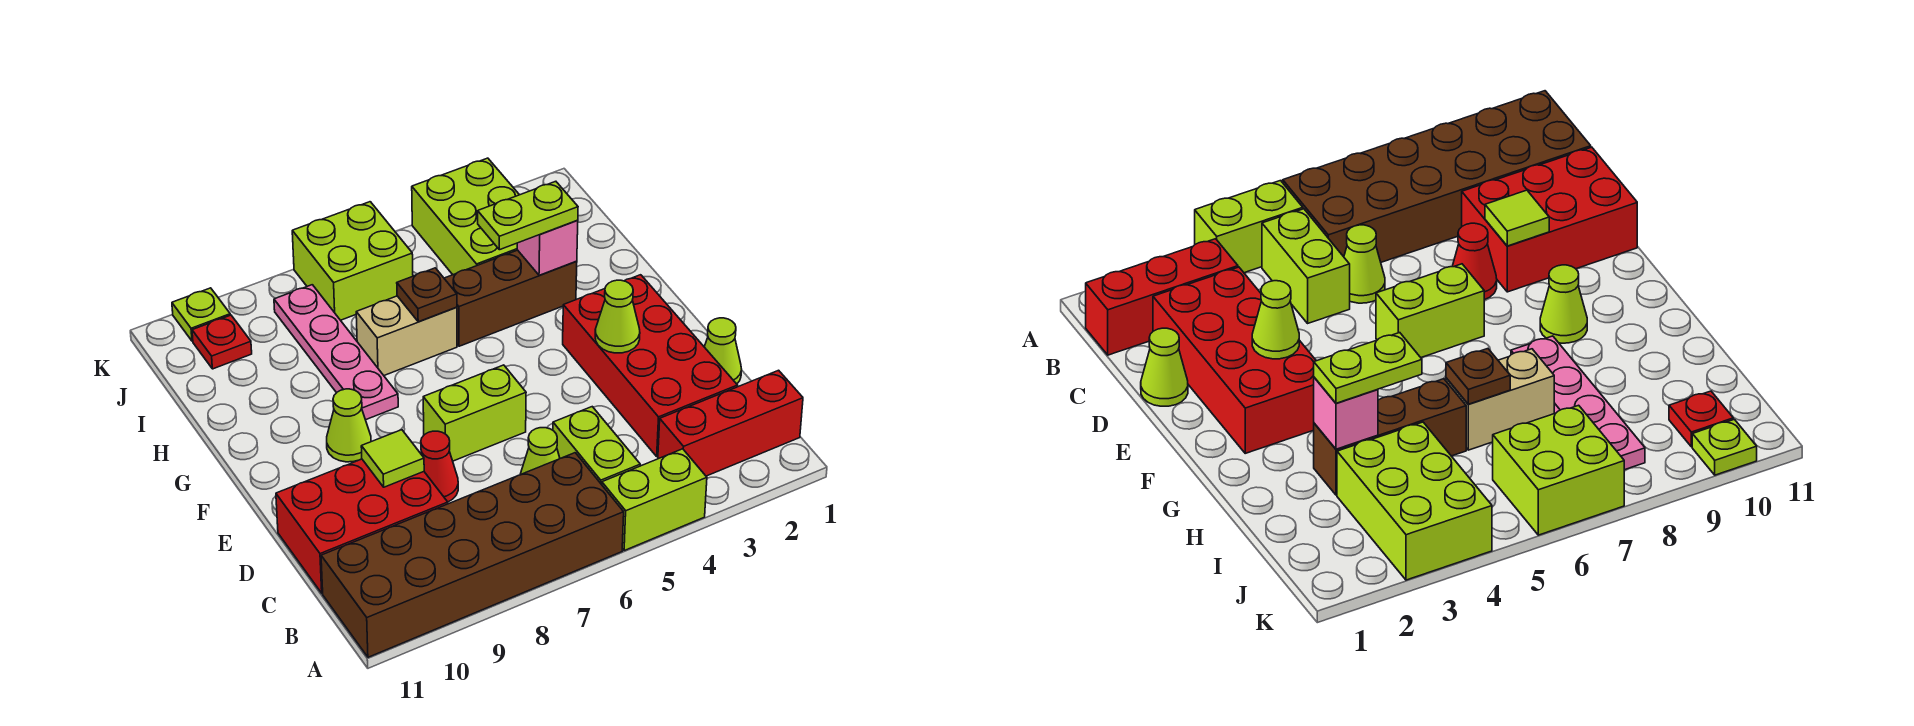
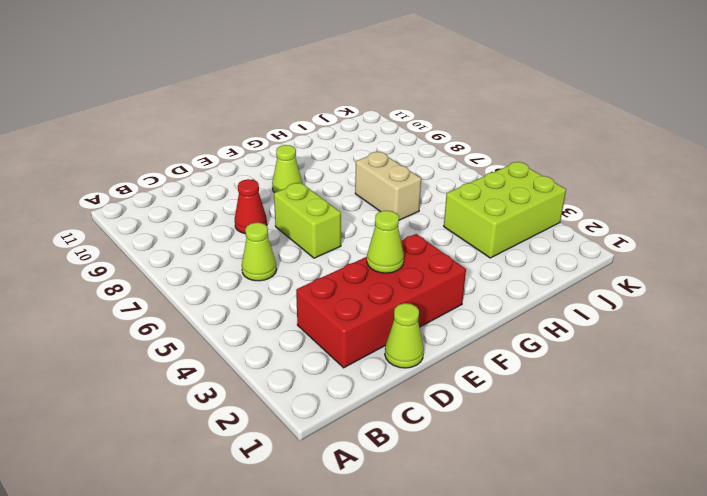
none -> lime brick A4:A5 level 1
none -> brown brick A6:B11 level 1
none -> red brick B1:B3 level 1

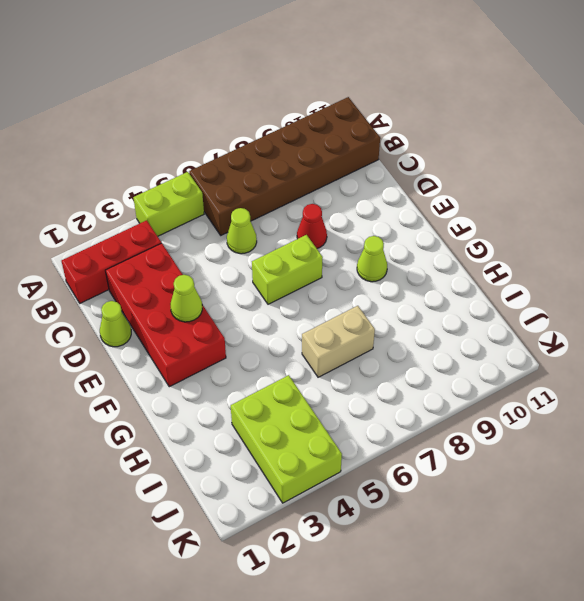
none -> lime brick B5:C5 level 1
none -> red brick C9:D11 level 1
none -> pink plate G8:J8 level 1

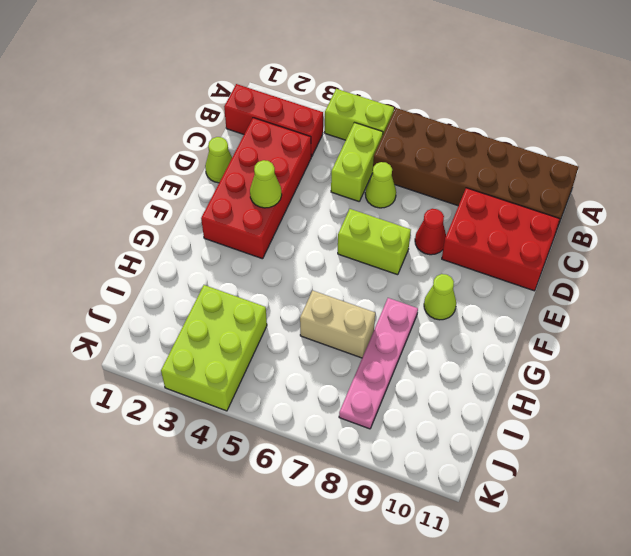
none -> brown brick H3:H5 level 1
none -> lime brick J6:K7 level 1
none -> red plate J10 level 1

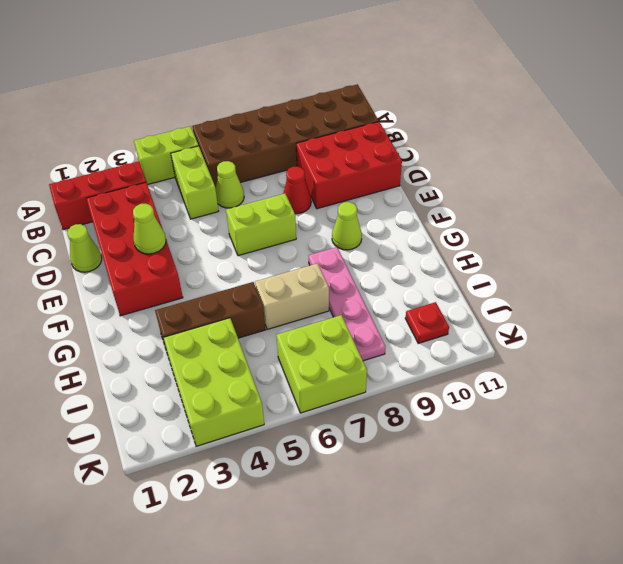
none -> lime plate K10 level 1
none -> lime tile D9 level 2
none -> pink brick H3 level 2

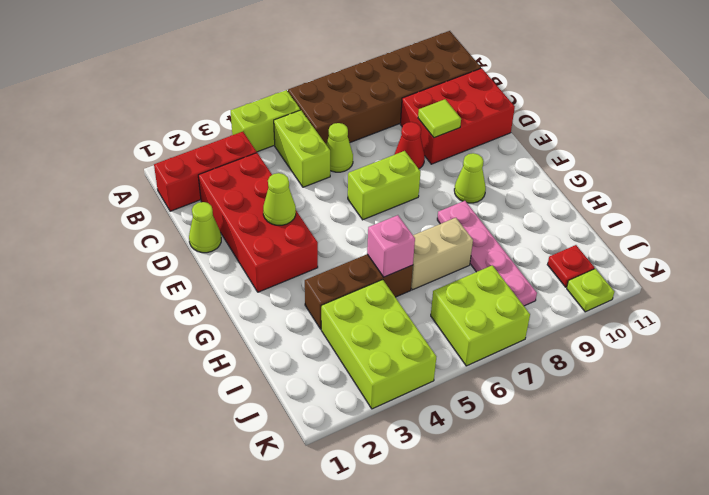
pink brick H5 level 2 -> pink brick H3 level 2
none -> brown plate H6 level 2
none -> lime plate H3:H4 level 3

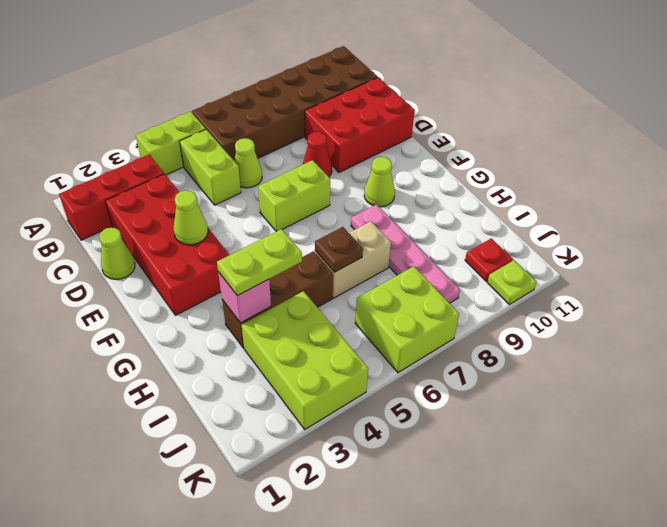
none -> lime tile D9 level 2

